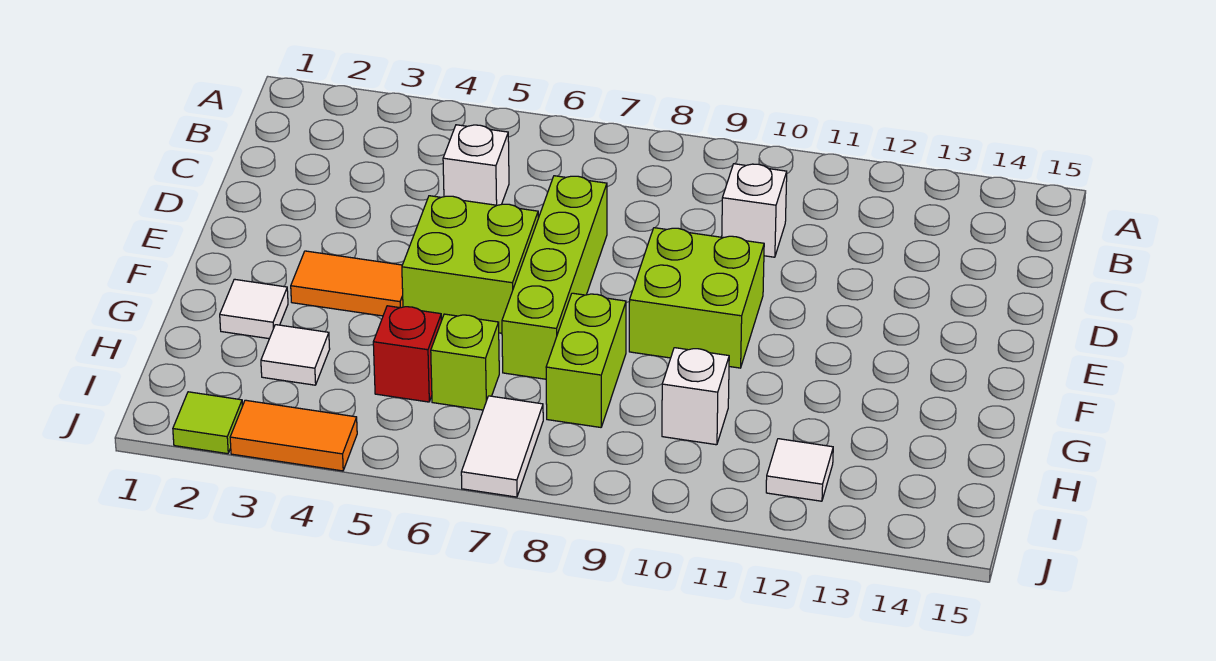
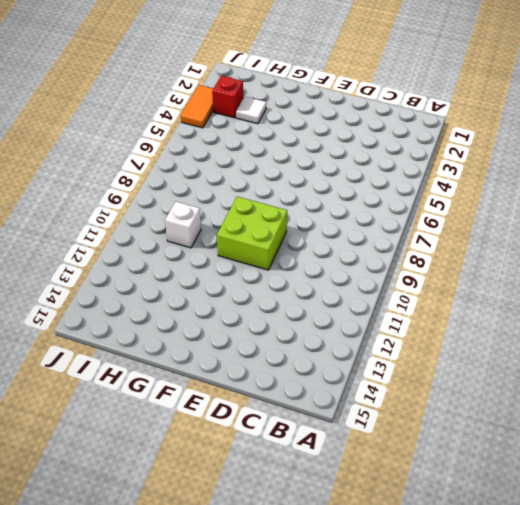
red brick I3 level 1 -> red brick H5 level 1
none -> white brick C5 level 1
none -> white brick C10 level 1
none -> lime brick D7:G7 level 1

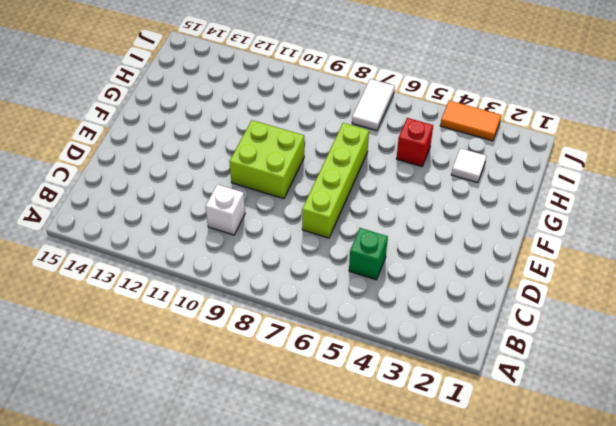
green brick C5 level 1 -> white brick C5 level 1
none -> lime brick E5:F6 level 1
none -> orange tile F3:F4 level 1
none -> white tile G2 level 1

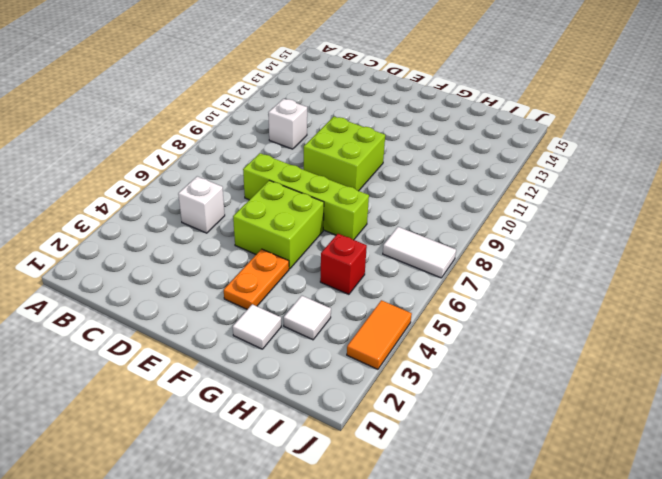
orange plate F3:F4 level 1 -> orange tile F3:F4 level 1
none -> lime brick G8:H8 level 1
none -> lime brick H6 level 1
none -> white brick H10 level 1

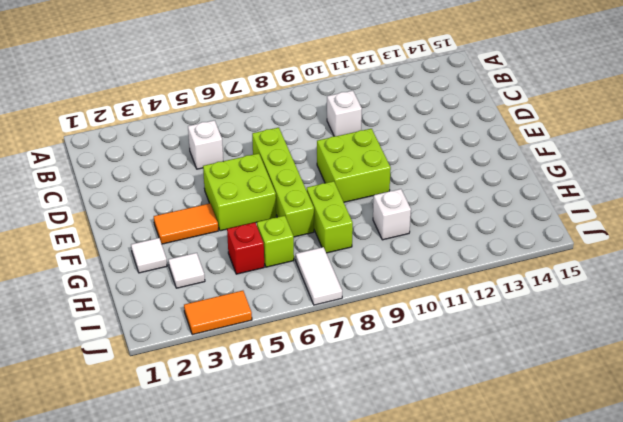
none -> white tile I12 level 1
none -> lime tile J2 level 1

